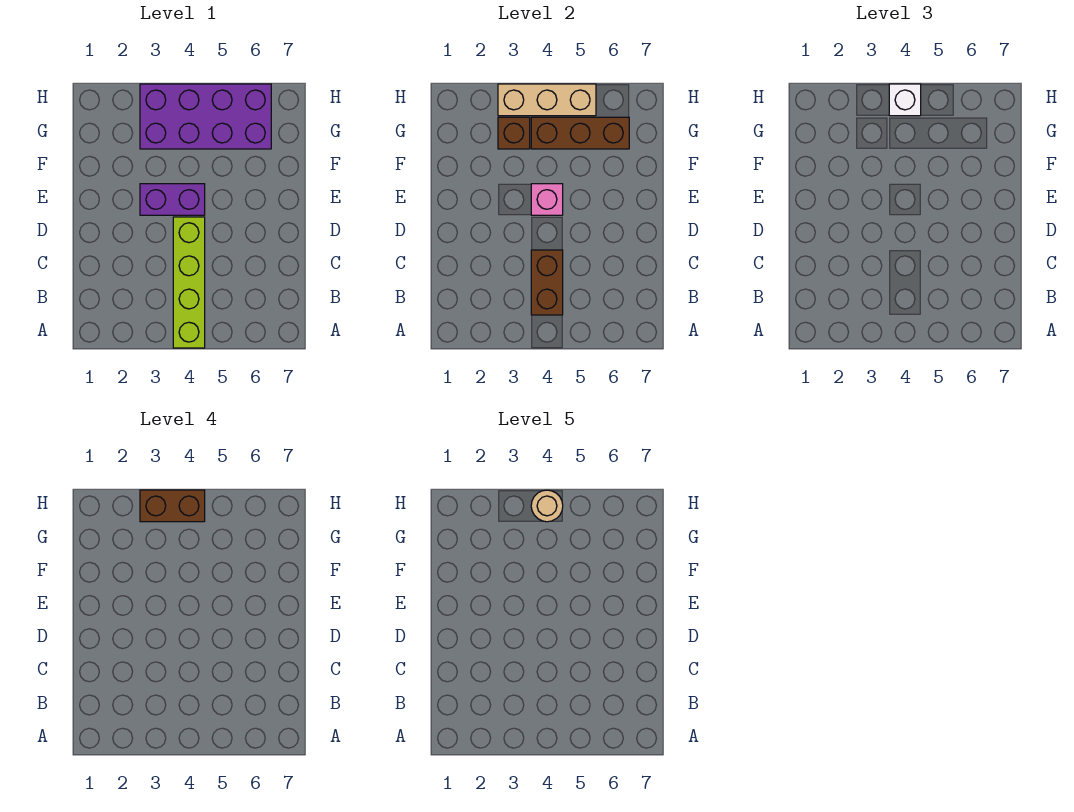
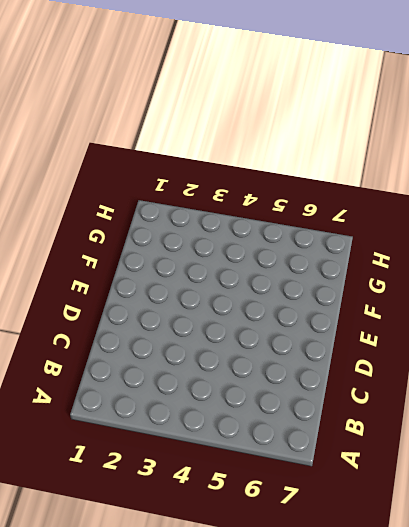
none -> lime brick A4:D4 level 1
none -> purple brick E3:E4 level 1

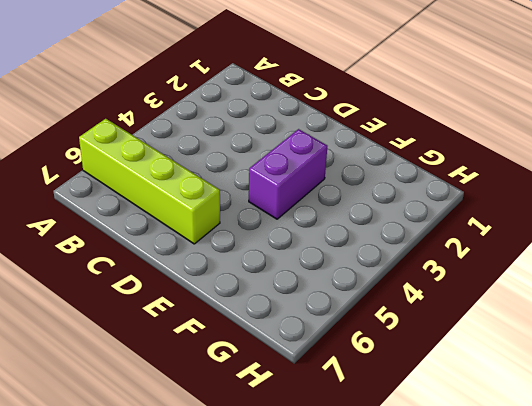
lime brick A6:D6 level 1 -> lime brick A4:D4 level 1
none -> purple brick G3:H6 level 1
none -> brown brick B4:C4 level 2

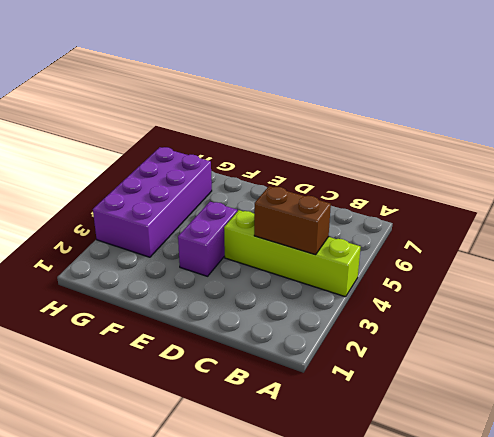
none -> pink brick E4 level 2
none -> brown brick G3 level 2

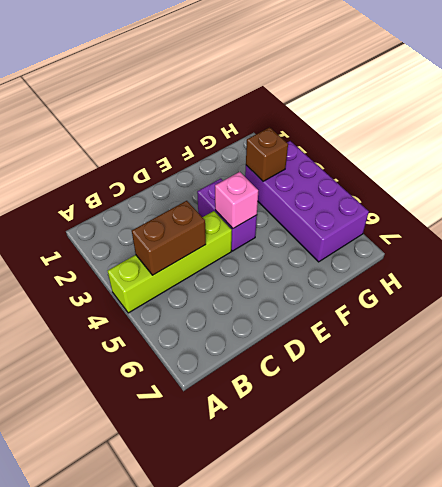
none -> brown brick G4:G6 level 2
none -> tan brick H3:H5 level 2

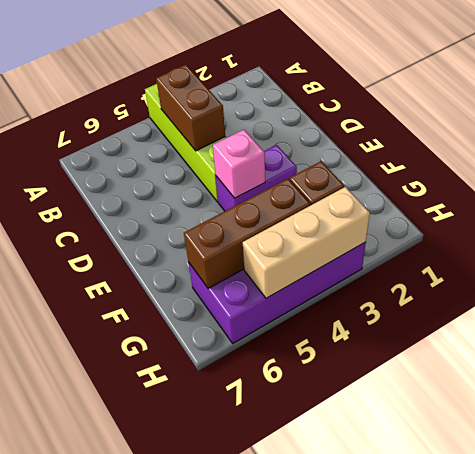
none -> white brick H4 level 3
none -> brown brick H3:H4 level 4

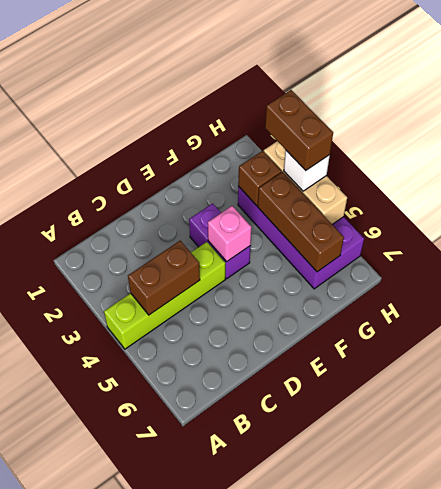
none -> tan round brick H4 level 5

